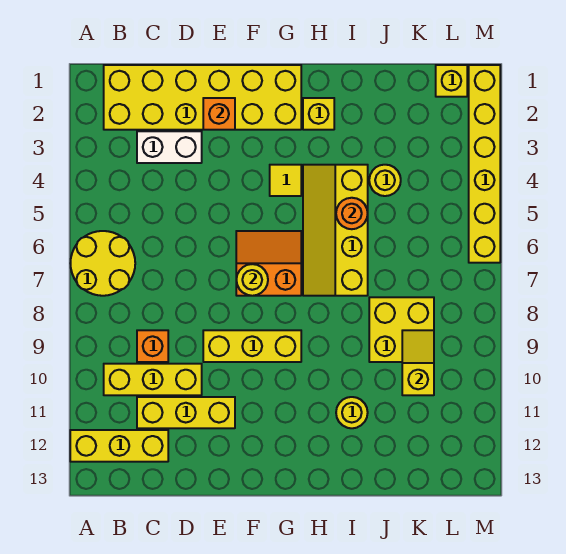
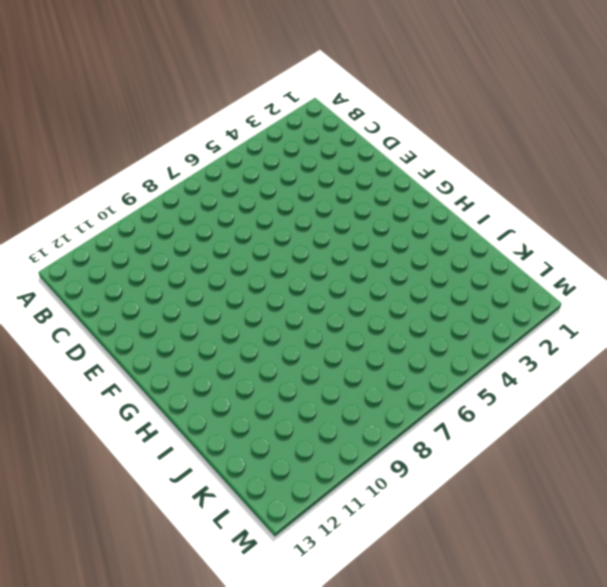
none -> yellow round brick A6:B7 level 1
none -> yellow brick A12:C12 level 1
none -> yellow brick B1:G2 level 1

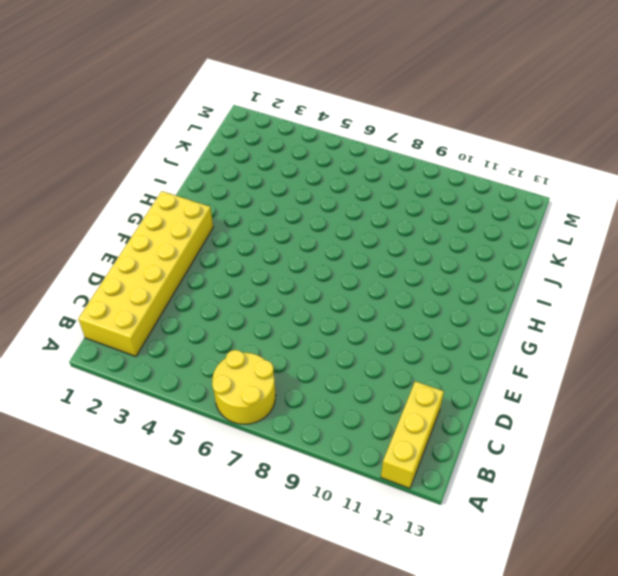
none -> yellow brick B10:D10 level 1
none -> white brick C3:D3 level 1
none -> orange brick C9 level 1

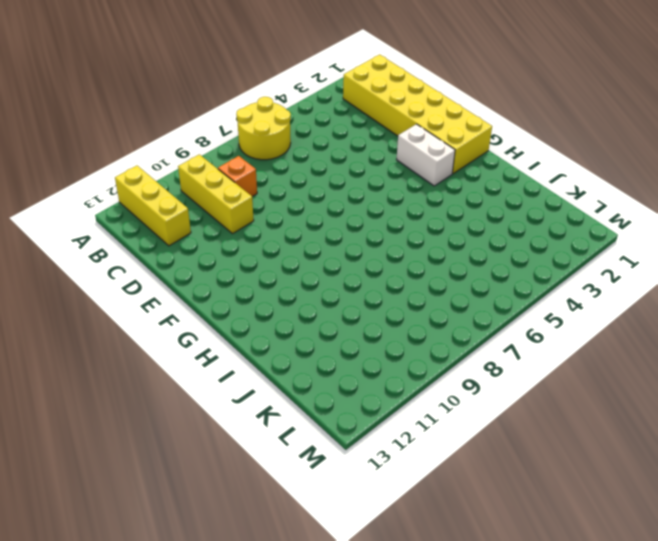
white brick F3:G3 level 1 -> white brick C3:D3 level 1
none -> yellow brick C11:E11 level 1
none -> yellow brick E9:G9 level 1
none -> orange slope F6:G7 level 1 top 7

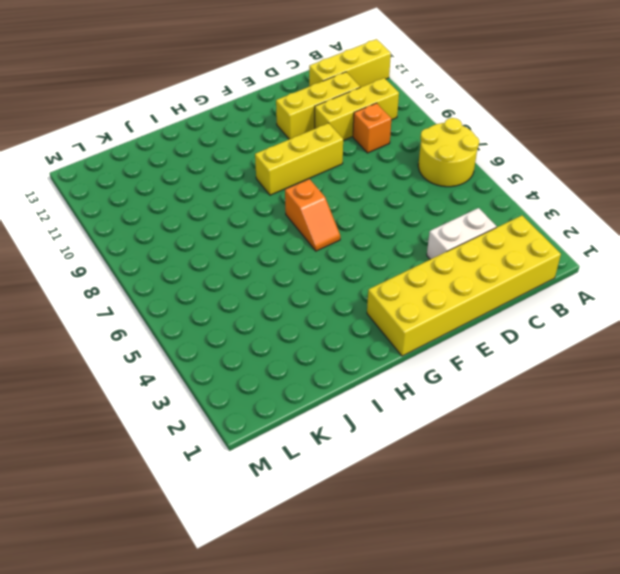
orange slope G6:G7 level 1 top 7 -> orange slope F6:G7 level 1 top 7
none -> yellow tile G4 level 1
none -> yellow brick H2 level 1
none -> yellow slope H4:I7 level 1 top I

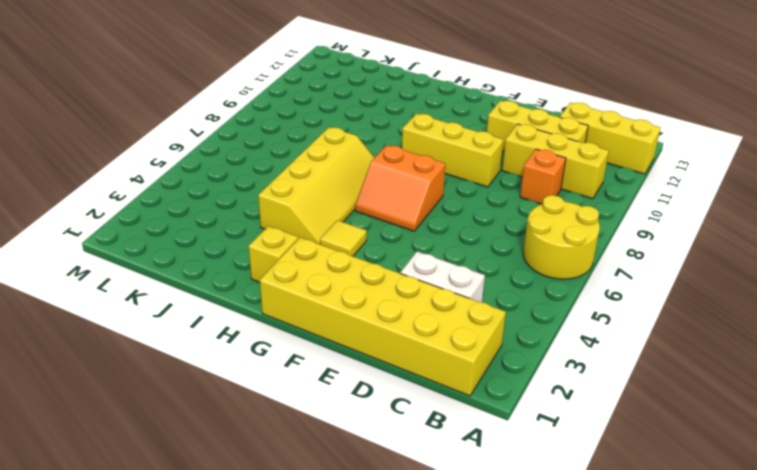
none -> yellow round brick I11 level 1
none -> yellow round brick J4 level 1
none -> yellow brick J8:K9 level 1

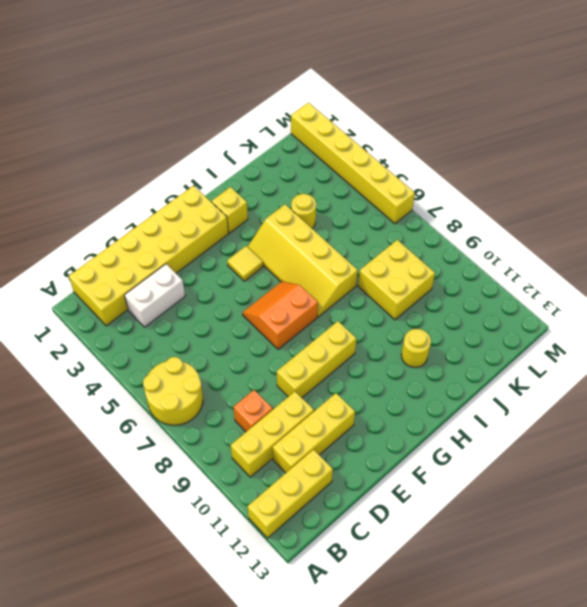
none -> yellow brick L1 level 1
none -> orange brick E2 level 2
none -> yellow round brick F7 level 2

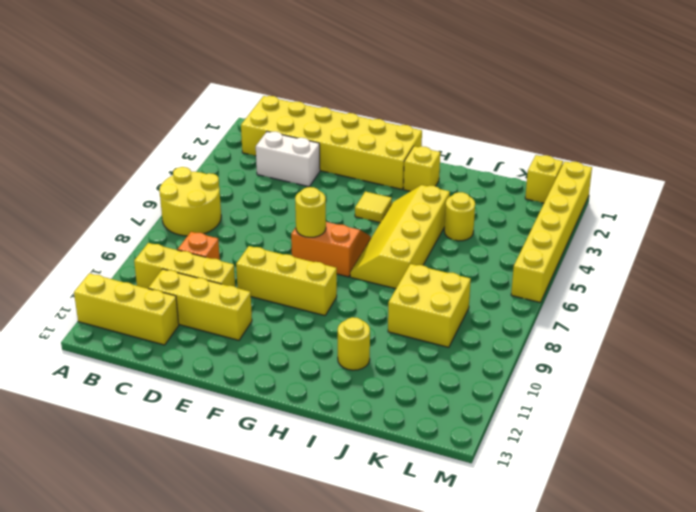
none -> orange brick E2 level 2
none -> orange round brick I5 level 2
none -> yellow slope K9:K10 level 2 top 10

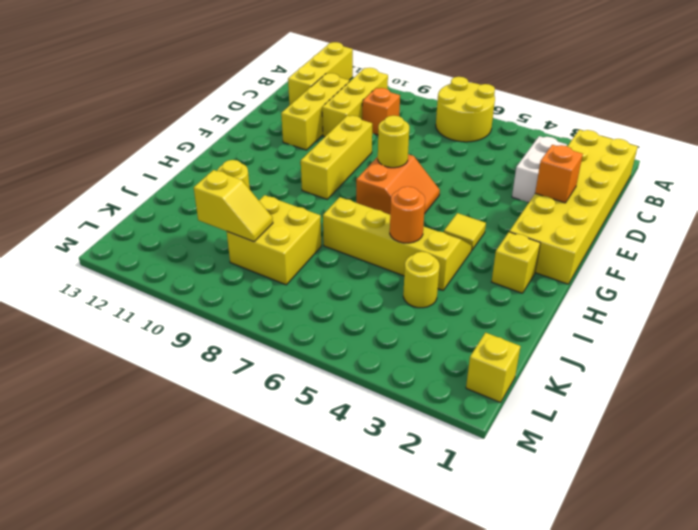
none -> yellow brick M1:M6 level 1

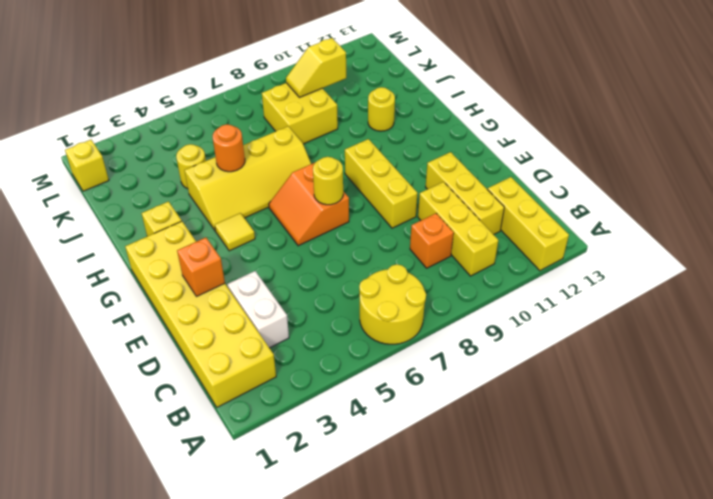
none -> yellow brick M1:M6 level 1

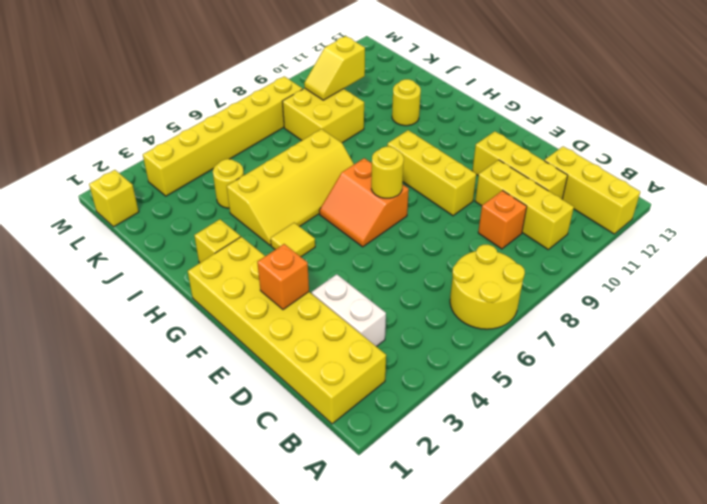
yellow brick L3:L8 level 1 -> yellow brick M1:M6 level 1
none -> orange round brick I5 level 2

